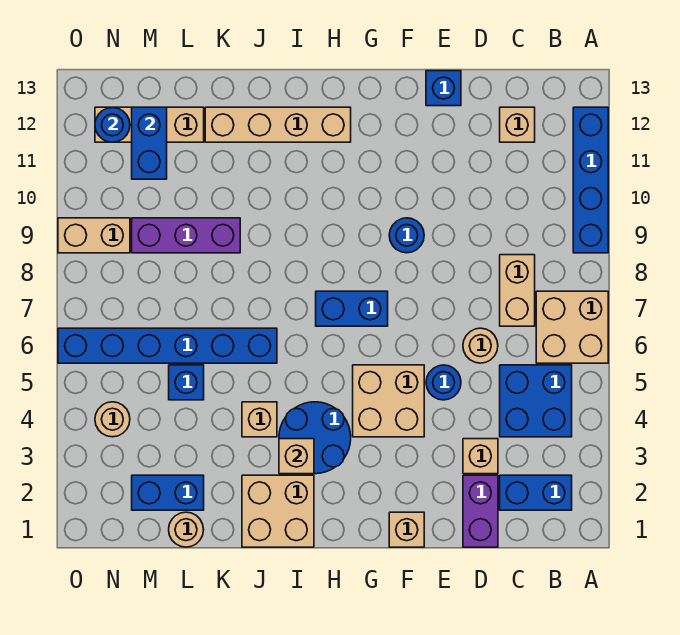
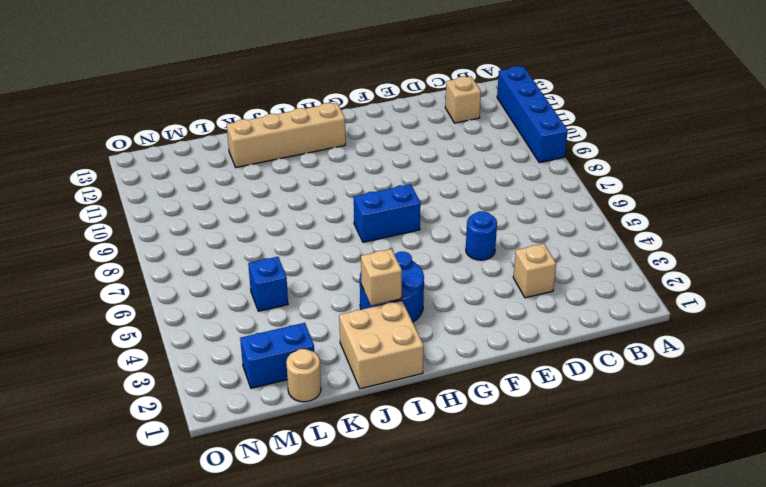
none -> tan brick A6:B7 level 1
none -> blue brick B2:C2 level 1
none -> blue brick B4:C5 level 1
none -> tan brick C7:C8 level 1

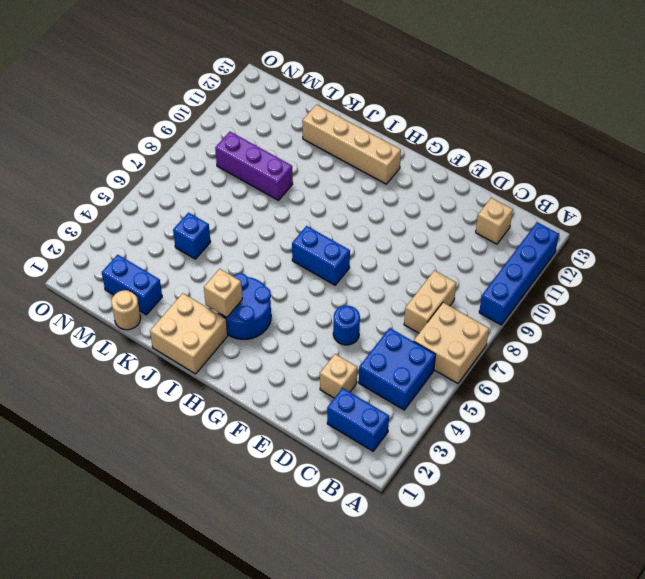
none -> purple brick D1:D2 level 1
none -> tan round brick D6 level 1
none -> blue brick E13 level 1
none -> tan brick F1 level 1

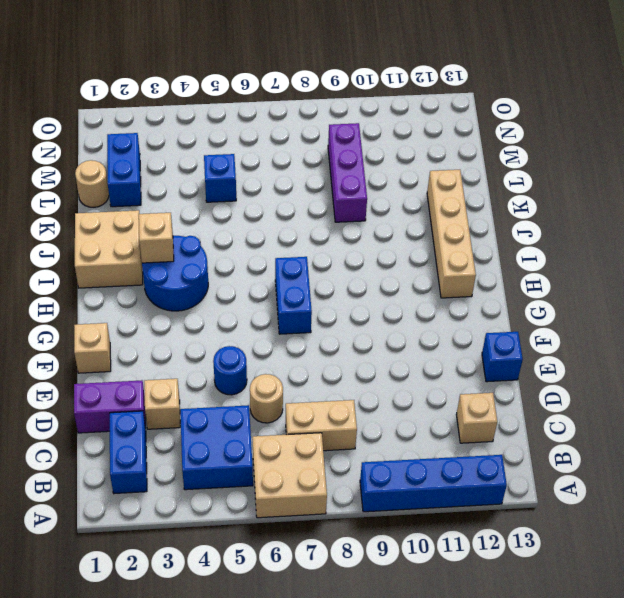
none -> tan brick F4:G5 level 1
none -> blue round brick F9 level 1
none -> tan brick J4 level 1
none -> blue brick J6:O6 level 1

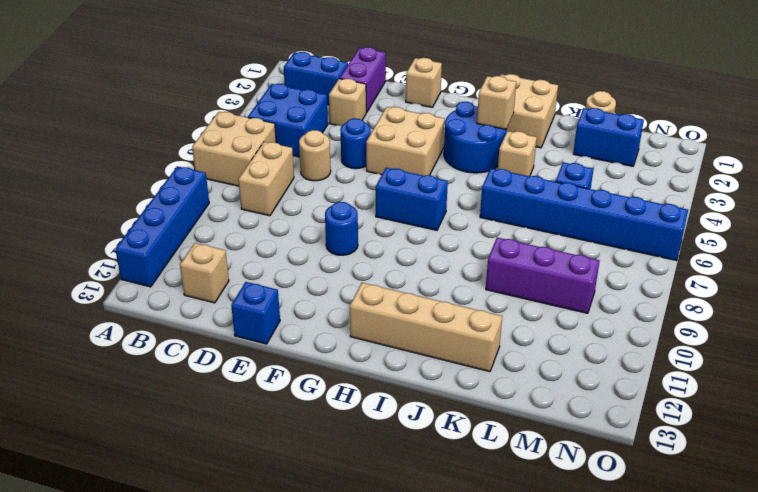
none -> tan brick L12:N12 level 1
none -> tan round brick N4 level 1
none -> tan brick N9:O9 level 1
none -> blue brick M11:M12 level 2

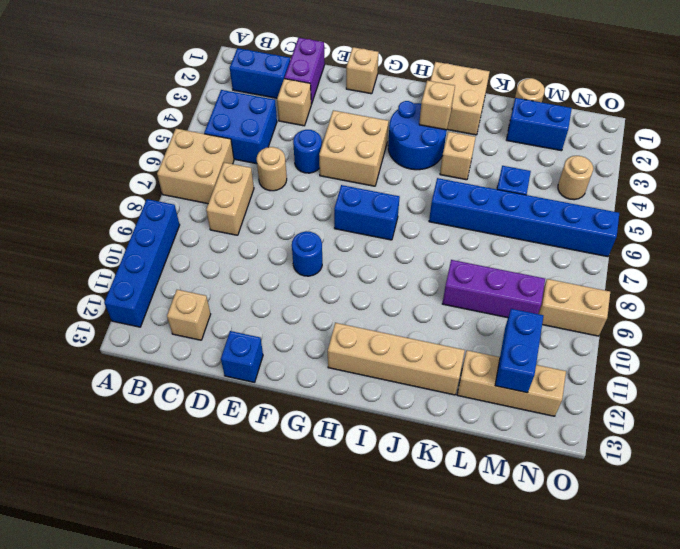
none -> blue round brick N12 level 2

